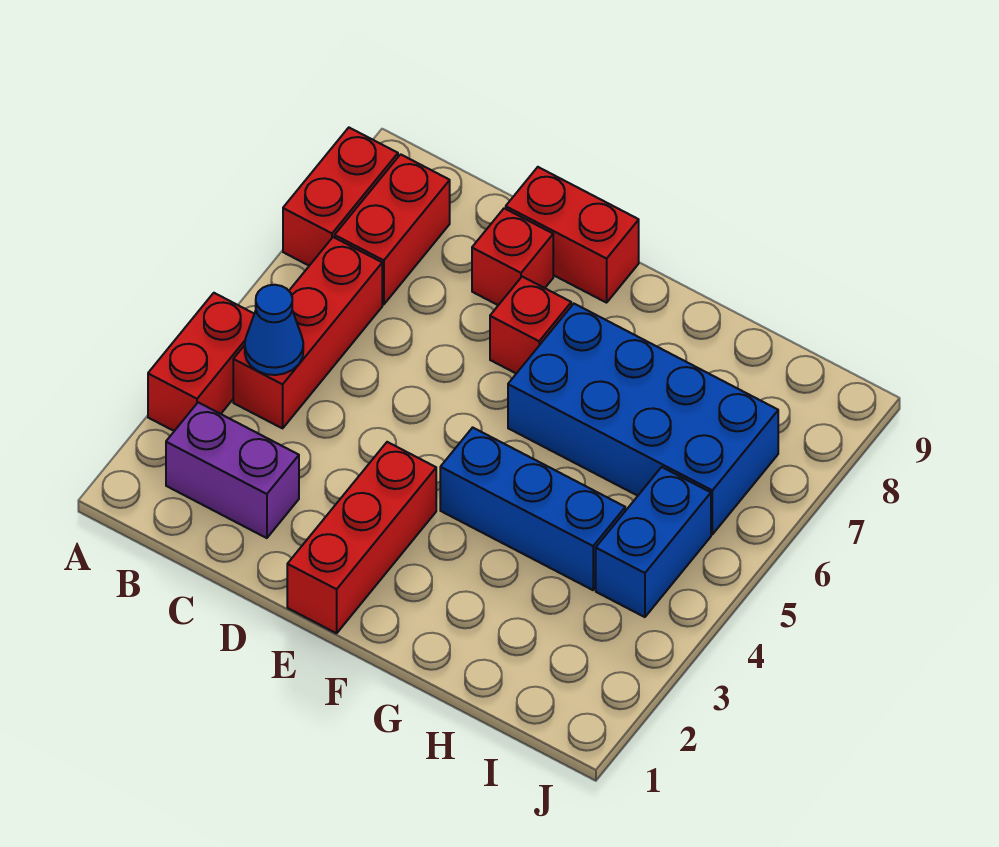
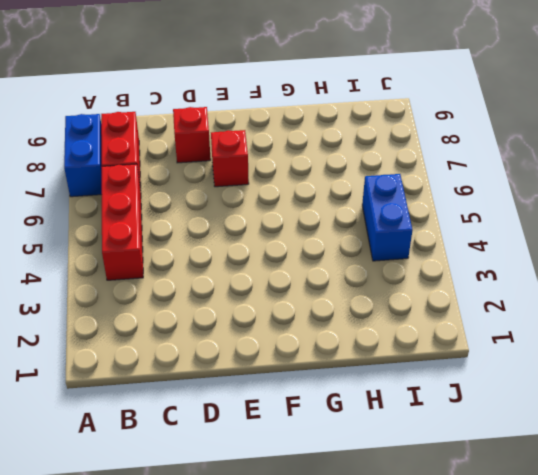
blue brick A7:A8 level 1 -> red brick A7:A8 level 1
none -> red brick A3:A4 level 1
none -> purple brick B2:C2 level 1
none -> red brick D9:E9 level 1

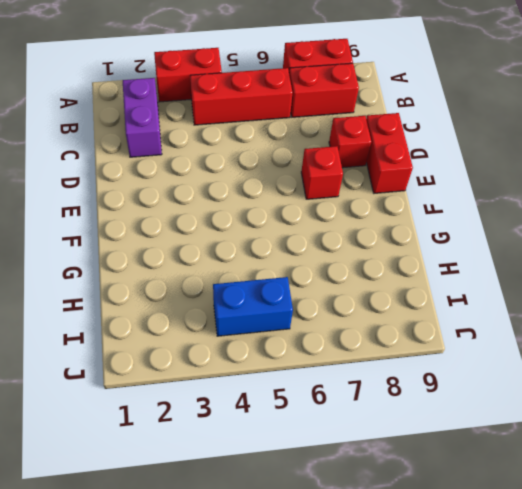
none -> red brick E1:E3 level 1
none -> blue brick F4:H4 level 1
none -> blue brick F6:I7 level 1

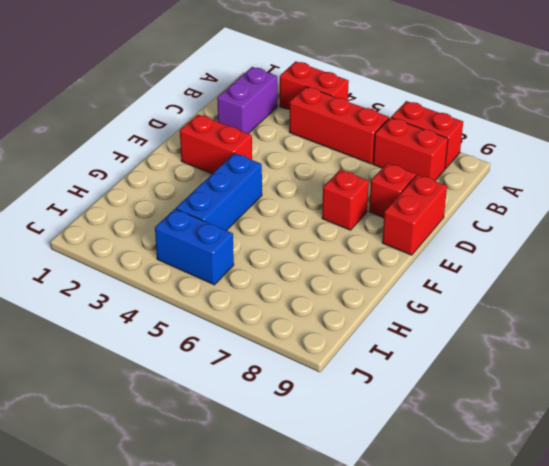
red brick E2:E3 level 1 -> red brick E1:E3 level 1
none -> blue brick F6:I7 level 1
none -> blue cone B4 level 2

